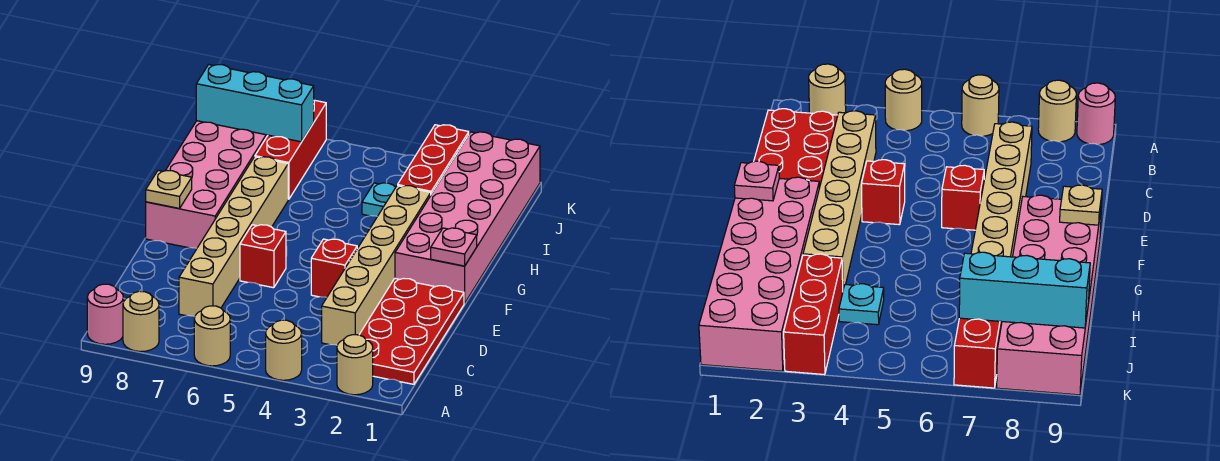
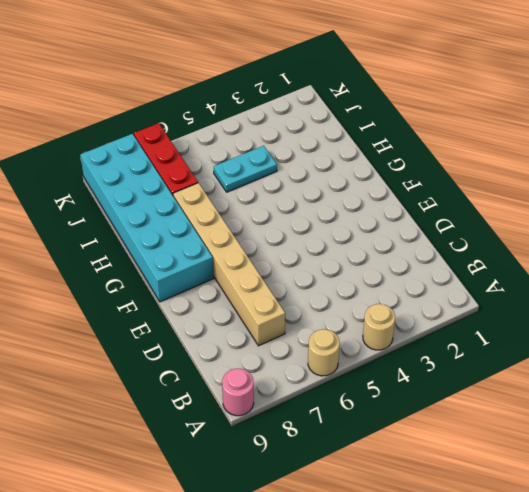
cyan brick F8:K9 level 1 -> pink brick F8:K9 level 1
cyan plate I4:I5 level 1 -> cyan plate I4 level 1
none -> tan round brick A2 level 1
none -> tan round brick A8 level 1
none -> red plate B1:E2 level 1

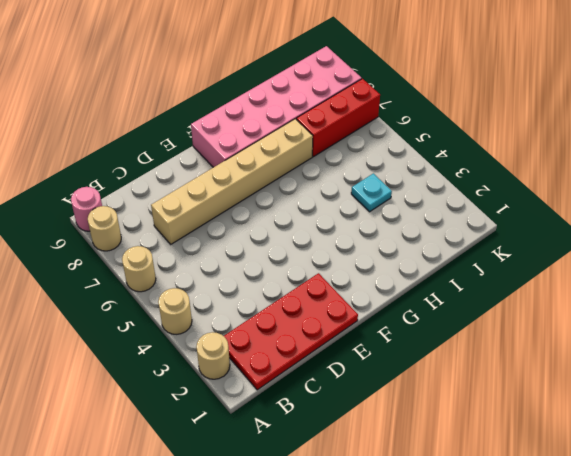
none -> tan brick C3:H3 level 1
none -> red brick E4 level 1
none -> red brick E6 level 1

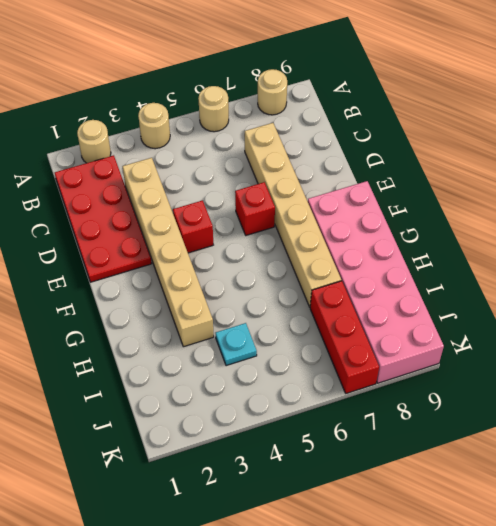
none -> pink round brick A9 level 1
none -> pink brick F1:K2 level 1
none -> red brick I3:K3 level 1

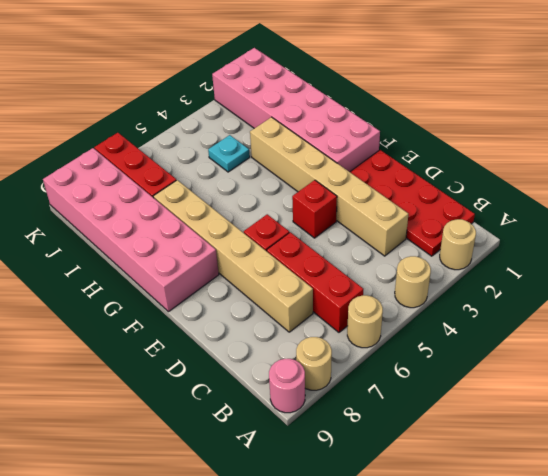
red brick B6:D6 level 1 -> red brick I3:K3 level 1
none -> pink plate F1 level 2
none -> tan plate F9 level 2
none -> cyan brick J7:J9 level 2

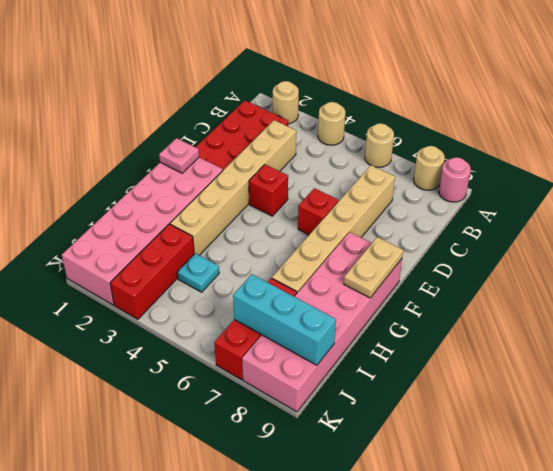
tan plate F9:G9 level 2 -> tan plate F9 level 2

